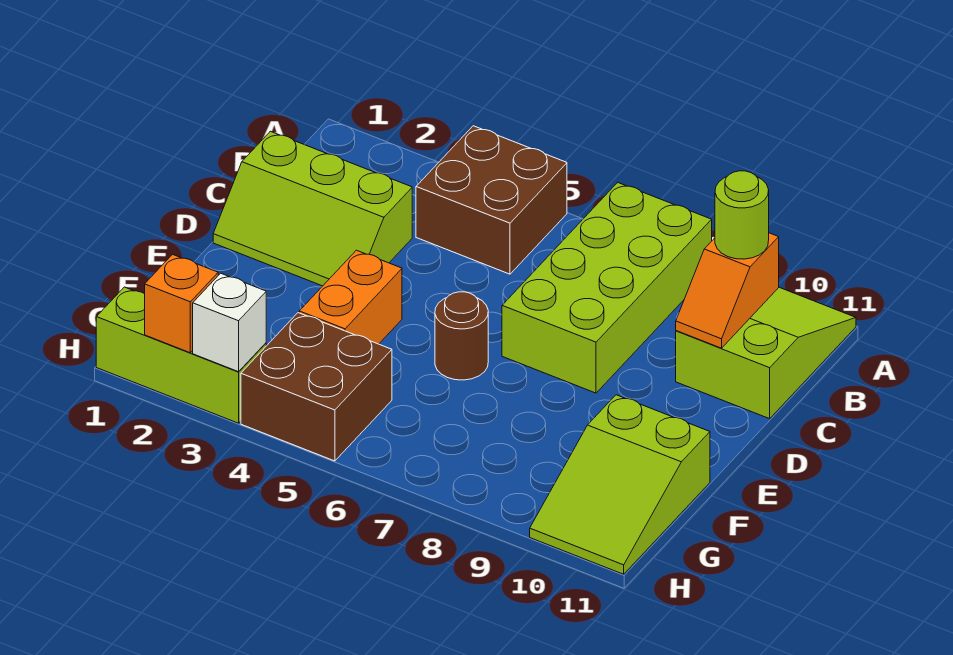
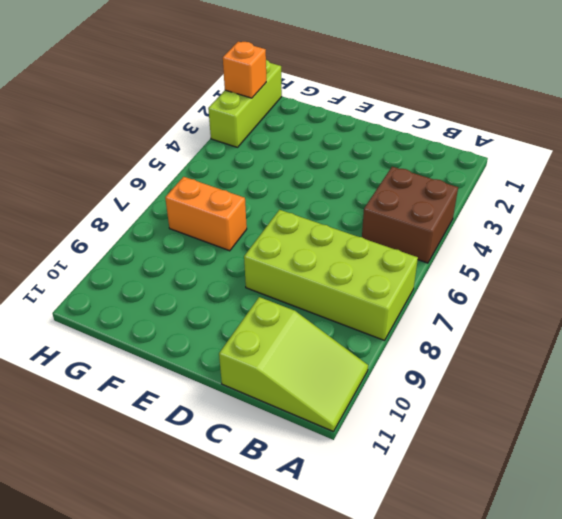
orange brick F7:G7 level 1 -> orange brick E4:F4 level 1
none -> lime slope C1:D3 level 1 top C
none -> brown round brick E6 level 1
none -> lime slope F10:H11 level 1 top F

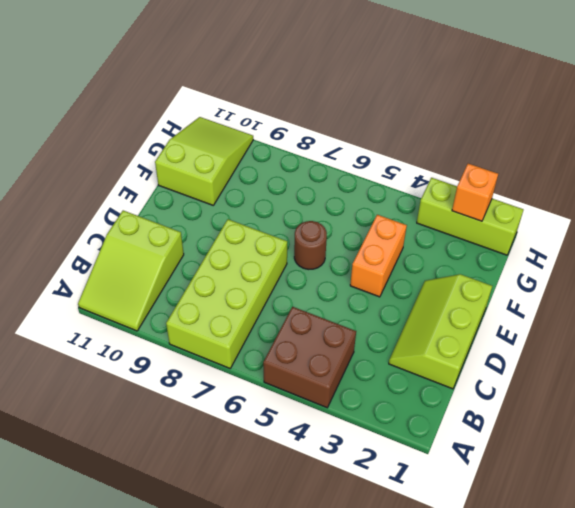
lime slope C1:E2 level 1 top 1 -> lime slope C1:D3 level 1 top C
none -> brown brick G4:H5 level 1
none -> orange slope B10:C10 level 2 top B
none -> white brick H3 level 2

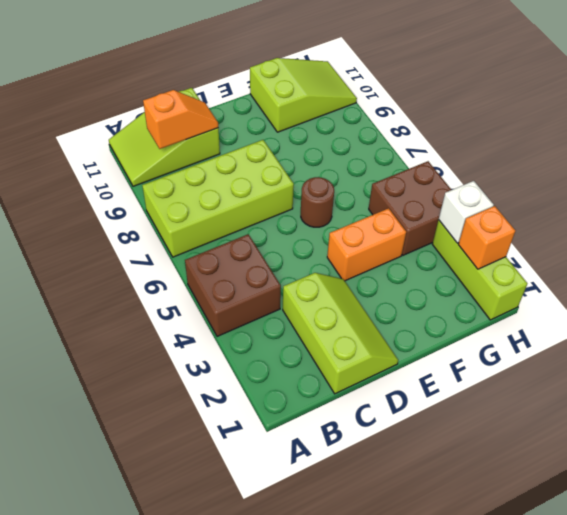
none -> lime round brick B10 level 3

